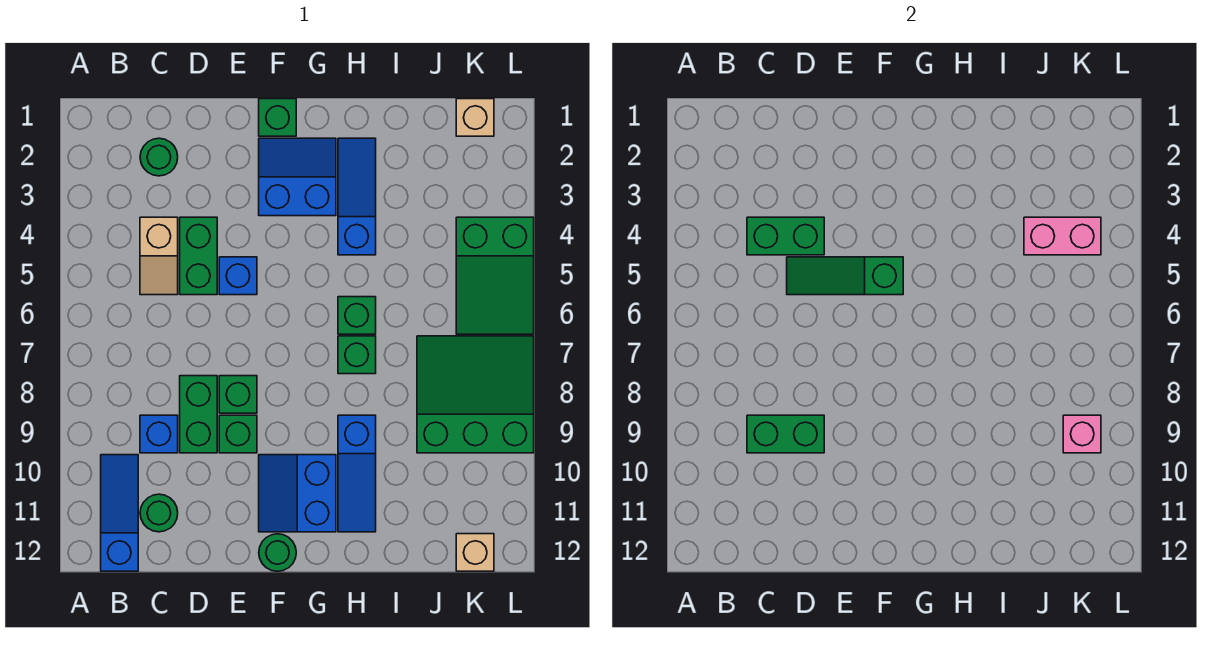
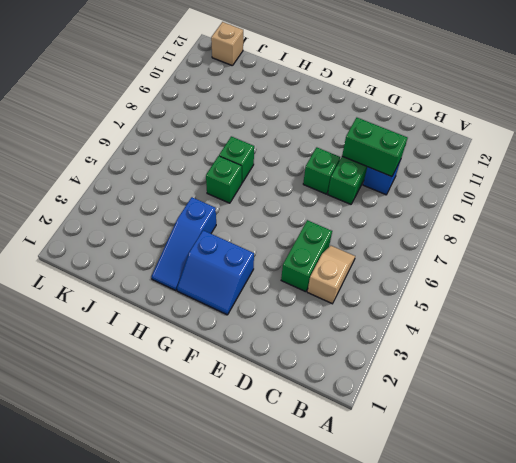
none -> blue slope B10:B12 level 1 top 12
none -> green round brick C2 level 1
none -> green round brick C11 level 1

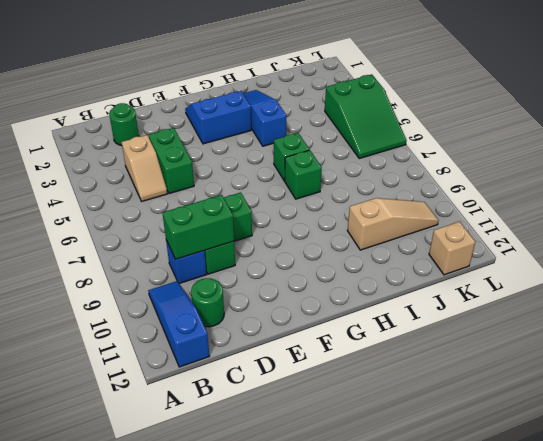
tan slope I10:K10 level 1 top I -> none
none -> blue brick E5 level 1
none -> green brick E9 level 1
none -> green brick F1 level 1

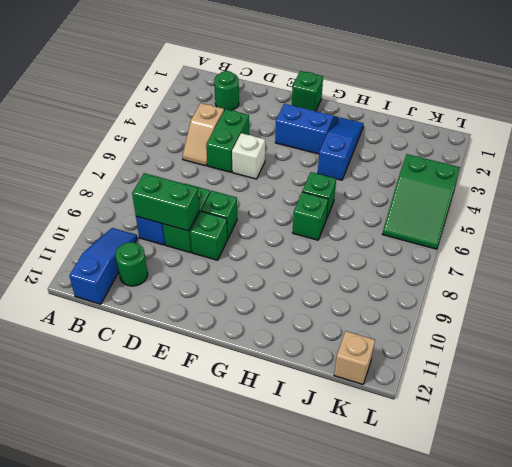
white brick E5 level 1 -> blue brick E5 level 1
none -> blue slope F10:G11 level 1 top G
none -> green round brick F12 level 1
none -> blue slope H9:H11 level 1 top 9

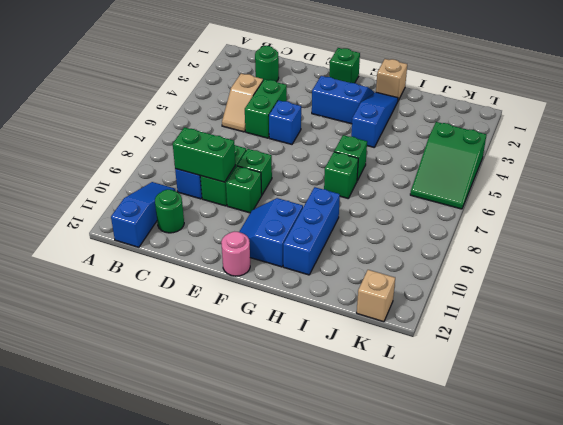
pink round brick F12 level 1 -> green round brick F12 level 1
tan brick H1 level 1 -> tan brick K1 level 1
blue brick H9:H11 level 1 -> blue slope H9:H11 level 1 top 9
none -> green slope J7:L9 level 1 top 9
none -> green brick C4:D4 level 2
none -> green slope D5:F5 level 2 top F

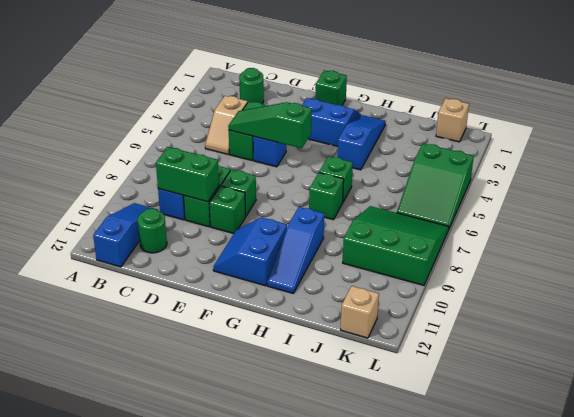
none -> green round brick F12 level 1
none -> green brick C4:D4 level 2
none -> pink brick J4:K4 level 2

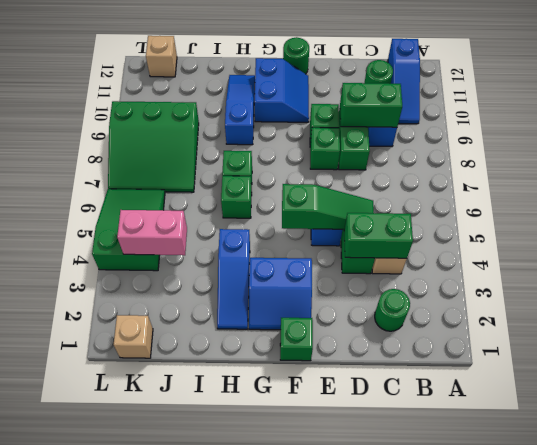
none -> pink brick K9 level 2

